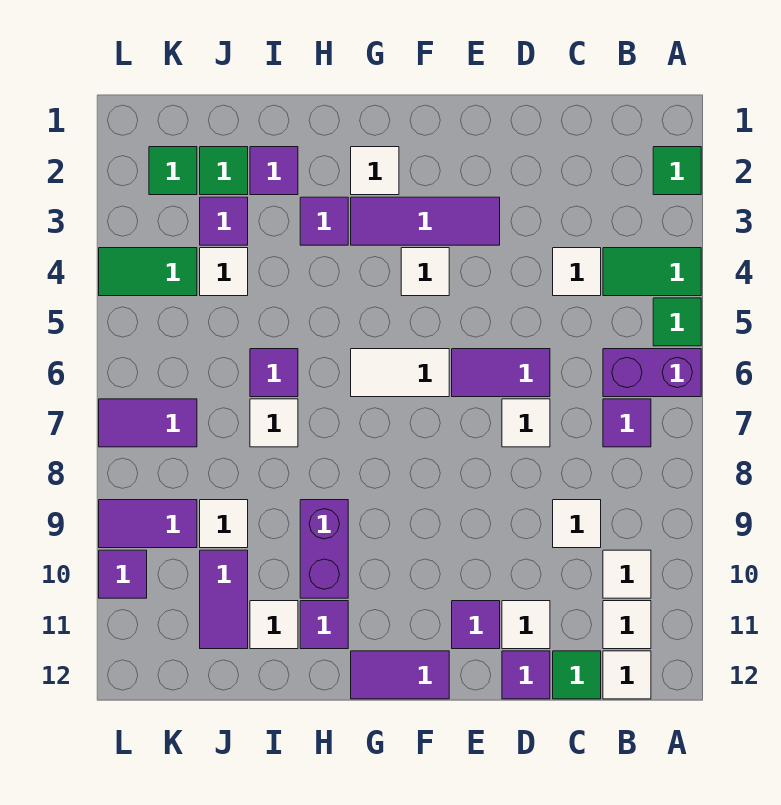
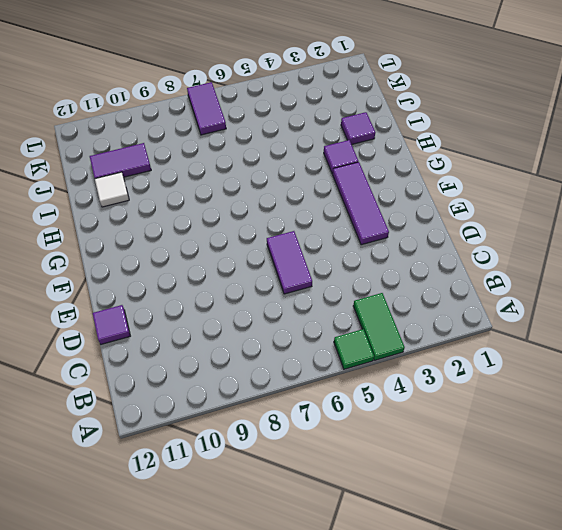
none -> green tile A2 level 1
none -> purple brick A6:B6 level 1
none -> purple tile B7 level 1
none -> white tile B10 level 1

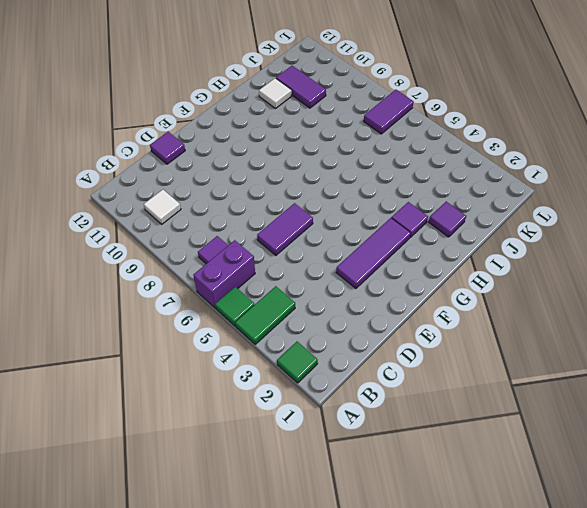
none -> white tile B11 level 1
none -> white tile B12 level 1
none -> white tile C4 level 1
none -> white tile C9 level 1

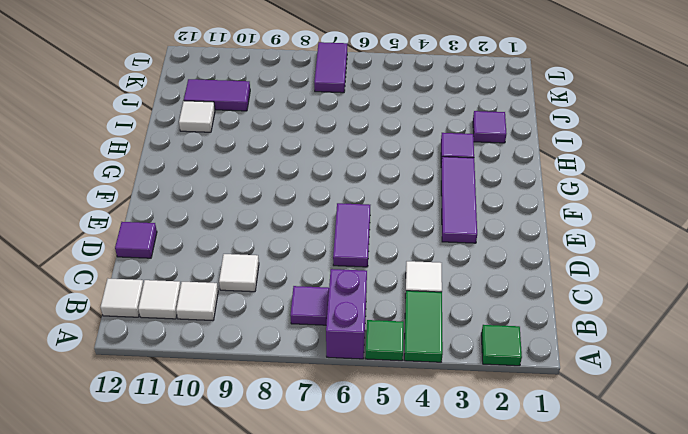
none -> green tile C12 level 1
none -> white tile D7 level 1
none -> white tile D11 level 1
none -> purple tile E11 level 1

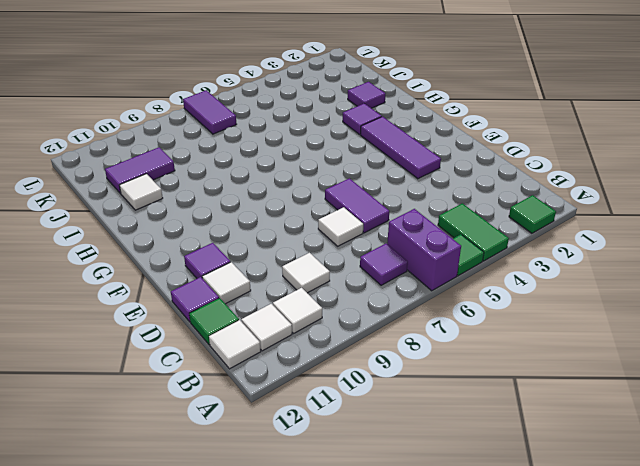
none -> white tile C4 level 1
none -> white tile F4 level 1
none -> white tile F6:G6 level 1
none -> purple tile F12:G12 level 1

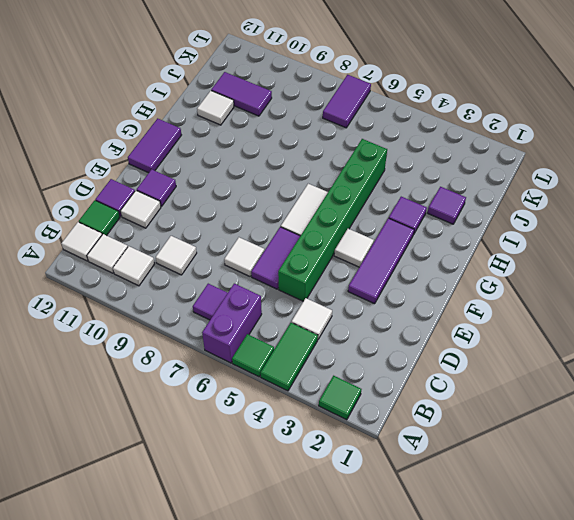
green brick D5:I5 level 1 -> none
none -> white tile G2 level 1
none -> purple brick H9:H10 level 1
none -> purple tile H11 level 1
none -> purple tile I6 level 1

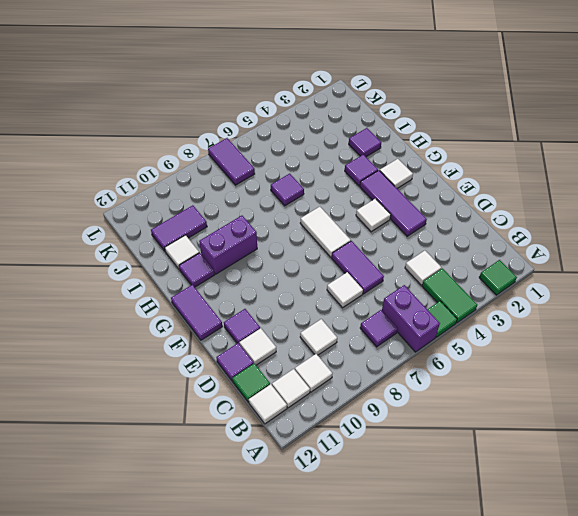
none -> white tile I7 level 1
none -> green tile J2 level 1
none -> purple tile J3 level 1
none -> white tile J4 level 1

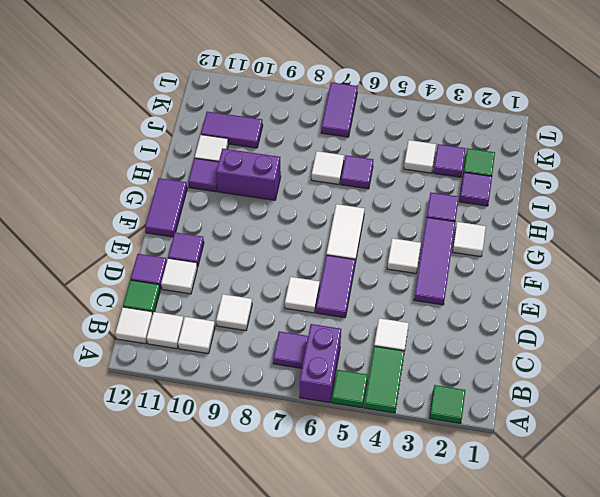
none -> white tile J9 level 1
none -> green tile K2 level 1
none -> green tile K4:L4 level 1
none -> purple tile K9:L9 level 1

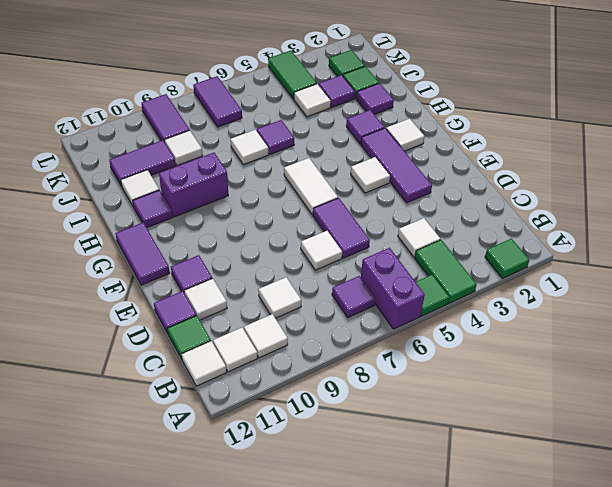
none -> purple tile L10 level 1

